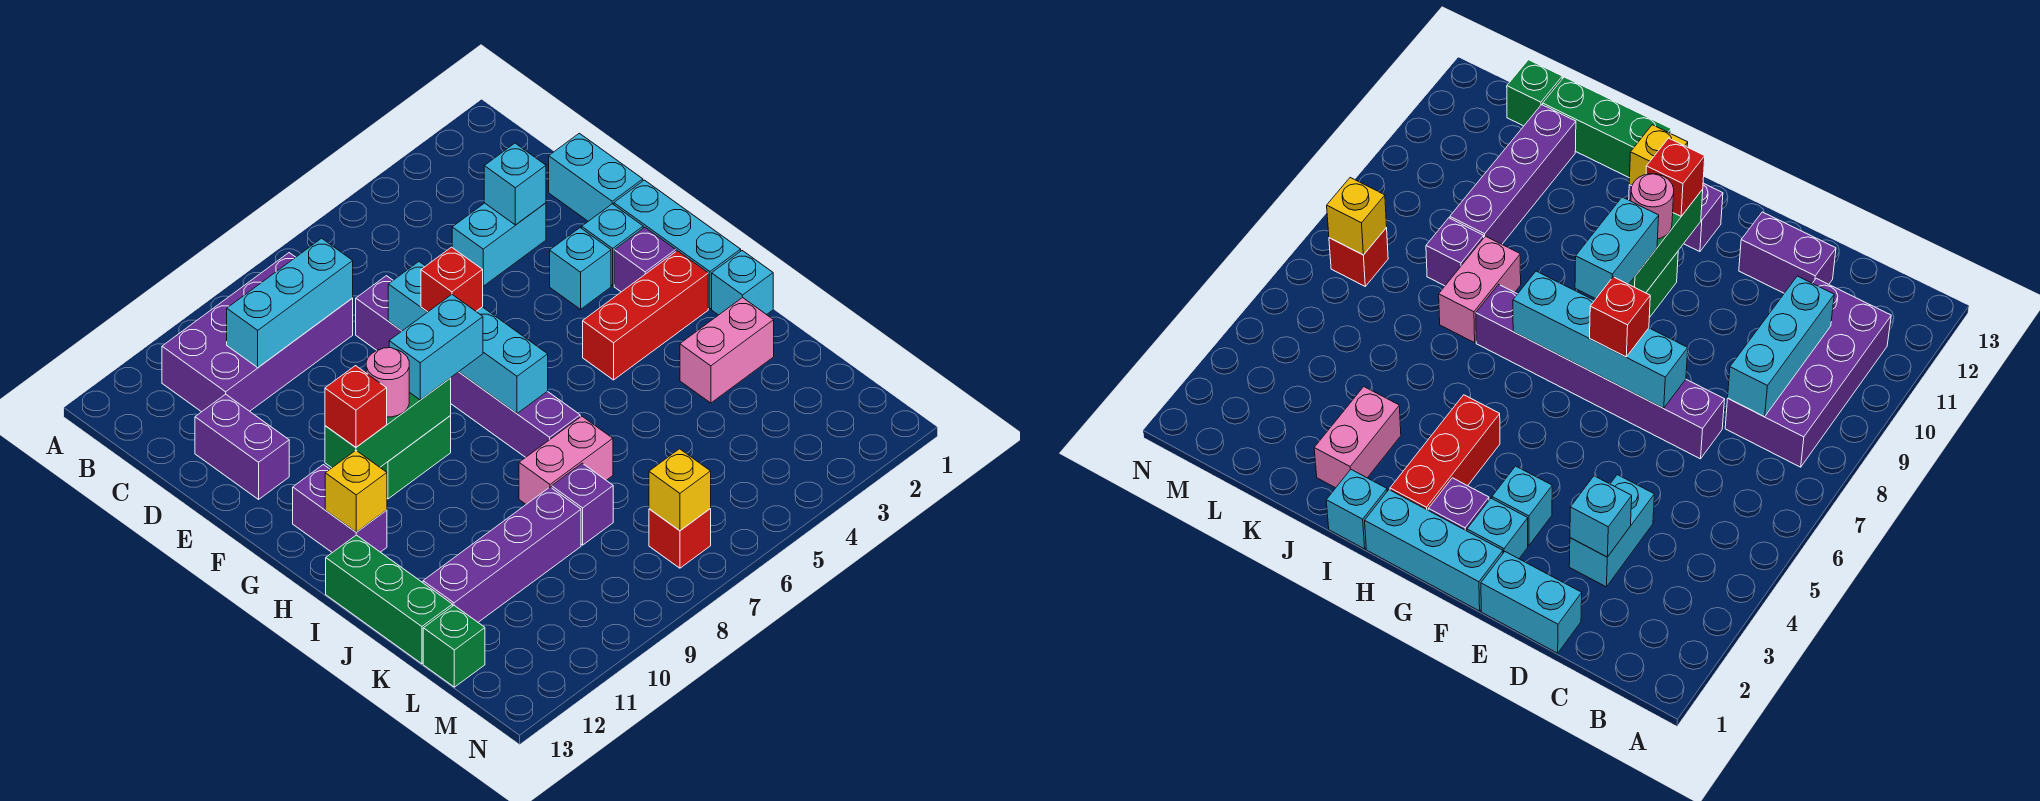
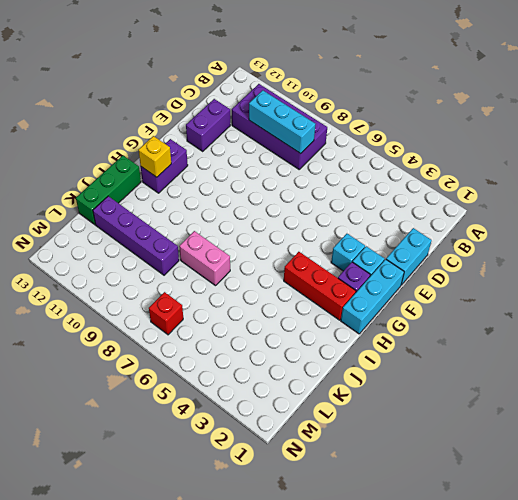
none -> cyan brick D3:D4 level 1
none -> purple brick D7:I7 level 1
none -> green brick G9:G10 level 1
none -> cyan brick I1 level 1

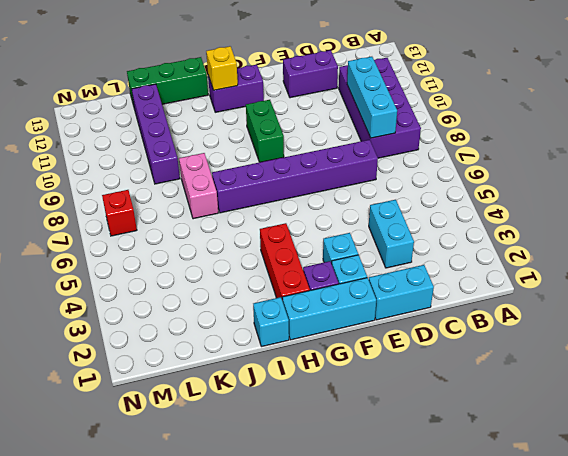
none -> pink brick J2:J3 level 1
none -> purple brick K8 level 1
none -> green brick L13 level 1
none -> cyan brick D3 level 2

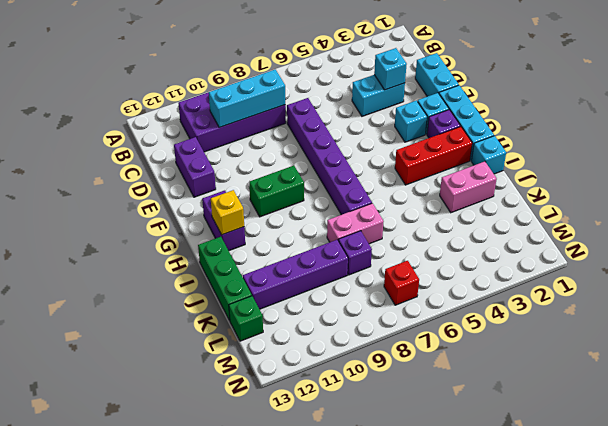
none -> cyan brick E7:H7 level 2
none -> green brick G9:G11 level 2
none -> yellow brick M7 level 2
none -> red brick F7 level 3

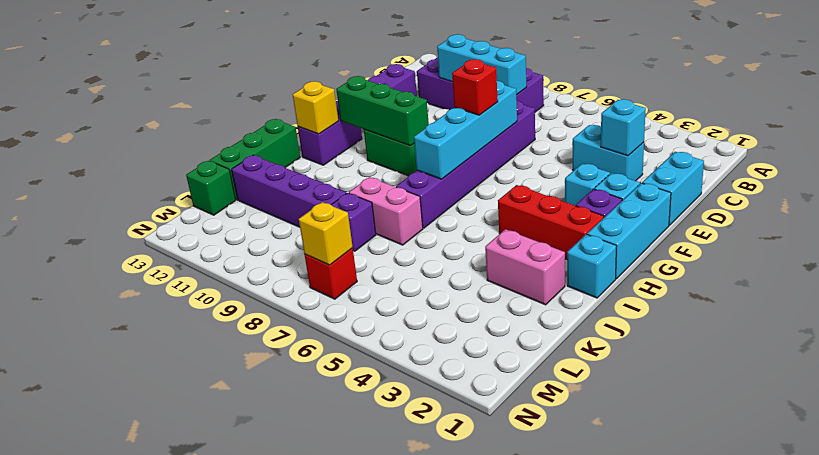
none -> cyan brick G8:G9 level 3
none -> pink round brick G10 level 3
none -> red brick G11 level 3

